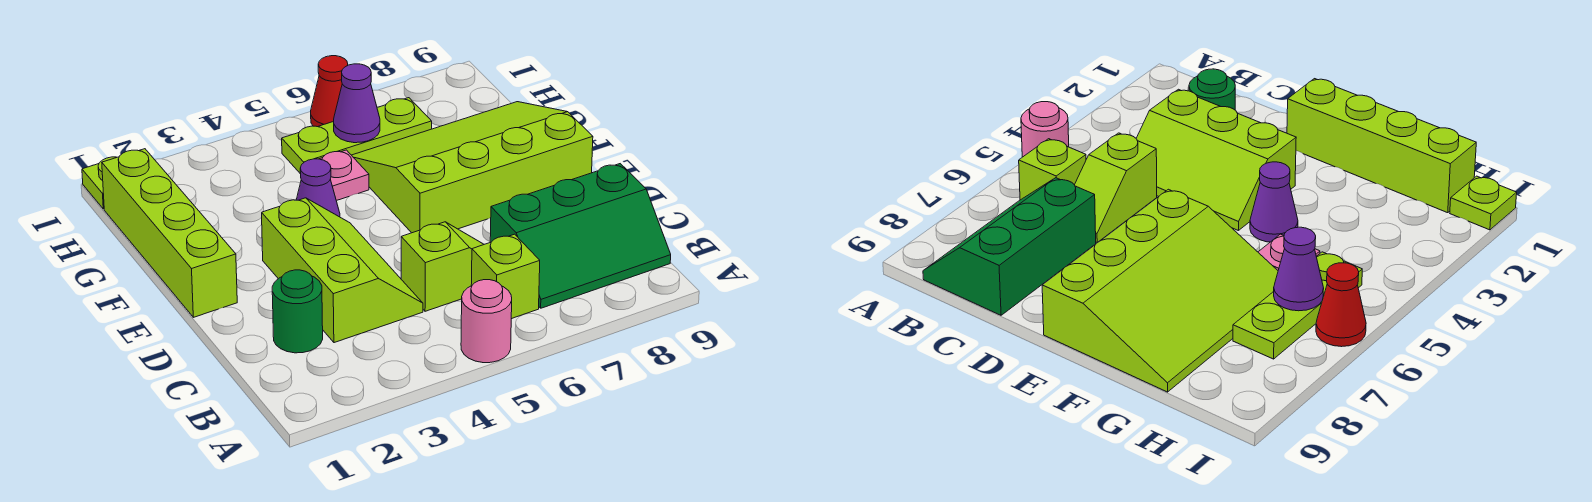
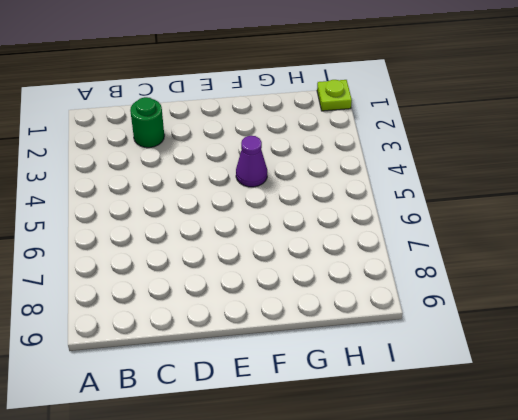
none -> pink round brick A5 level 1
none -> lime brick B6 level 1
none -> green slope B7:C9 level 1 top C

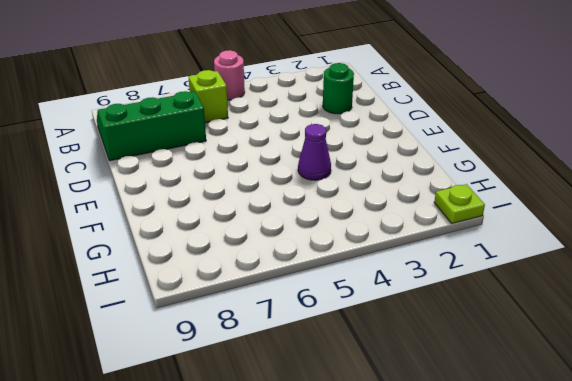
none -> lime slope C3:E4 level 1 top 3
none -> lime slope C5:C6 level 1 top 5
none -> lime brick E1:H1 level 1

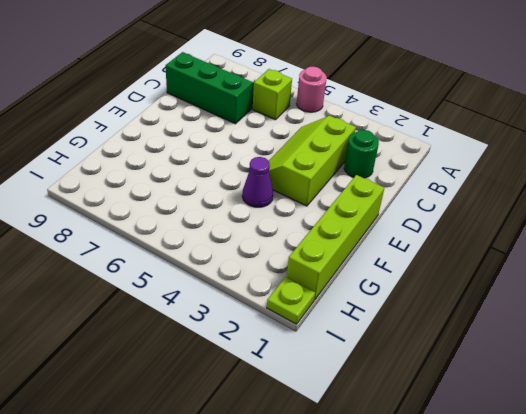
none -> lime slope C5:C6 level 1 top 5
none -> lime slope E6:G9 level 1 top E
none -> pink plate G5 level 1

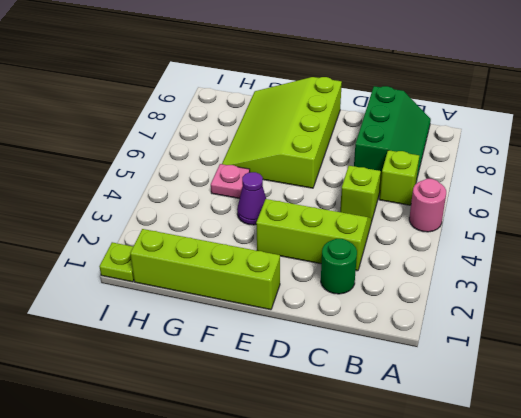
none -> lime plate H5:H7 level 1
none -> red cone I6 level 1
none -> purple cone H6 level 2

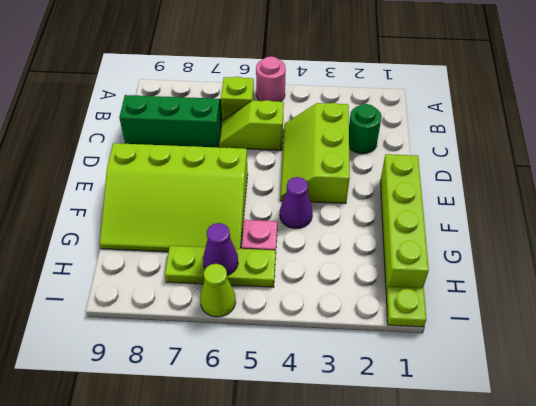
lime cone I6 level 1 -> red cone I6 level 1

